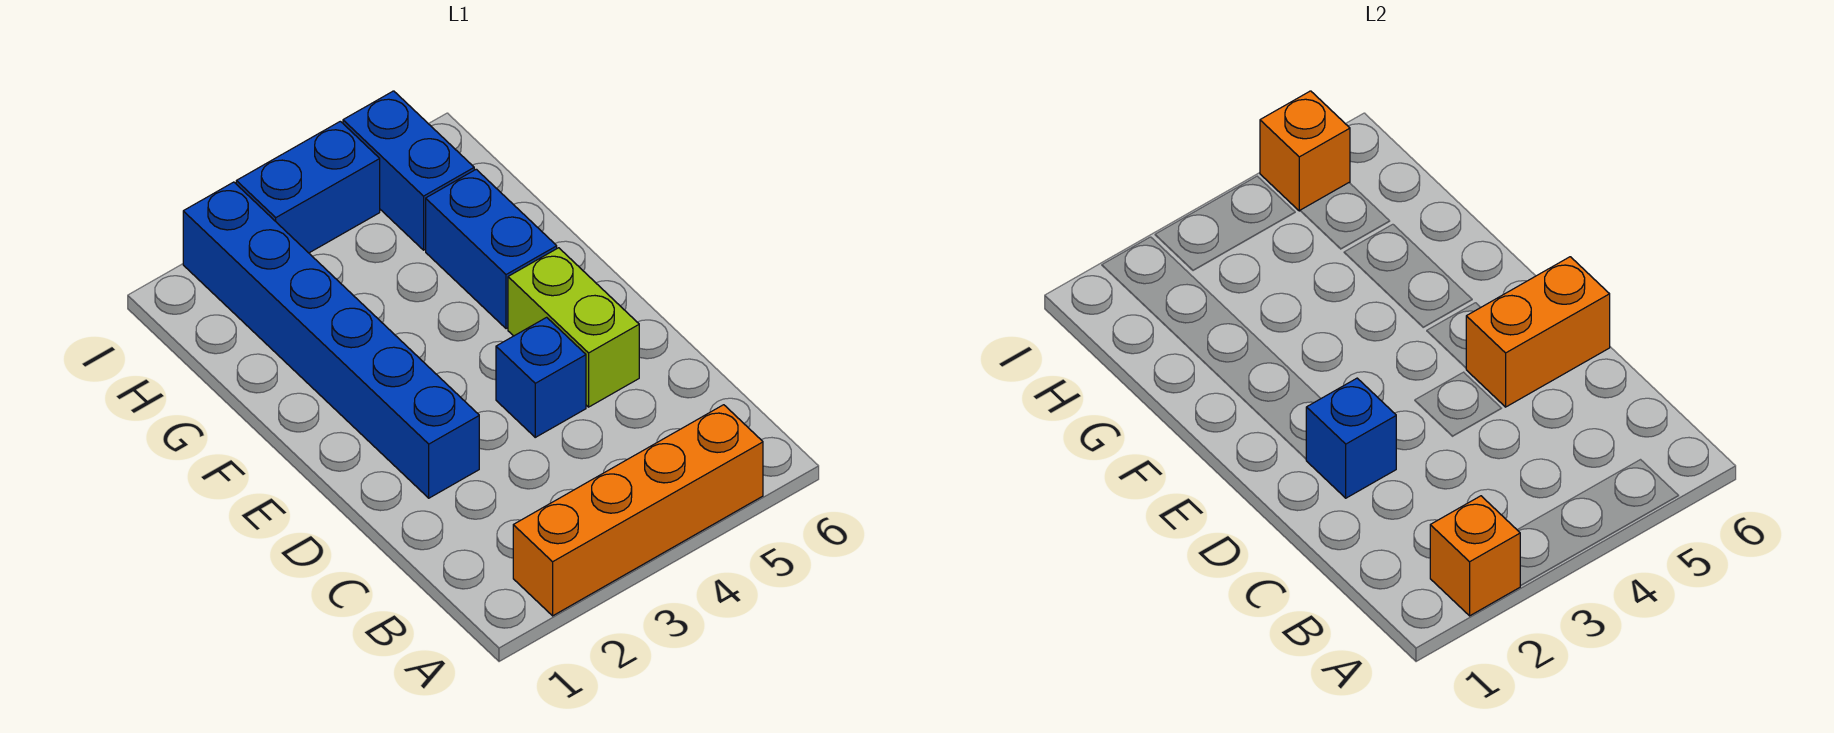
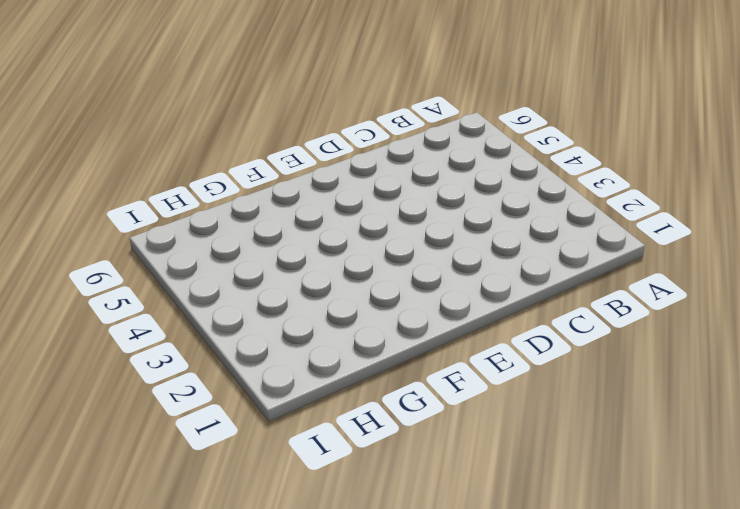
none -> orange brick A2:A5 level 1
none -> blue brick D2:I2 level 1

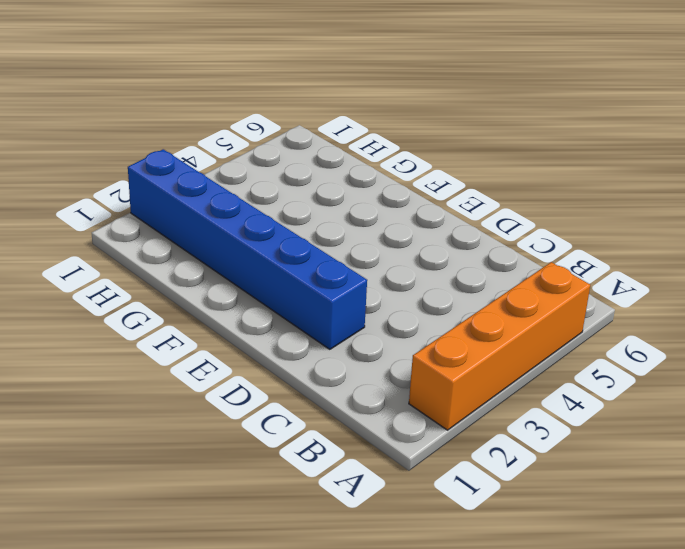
none -> blue brick D4 level 1
none -> lime brick D5:E5 level 1

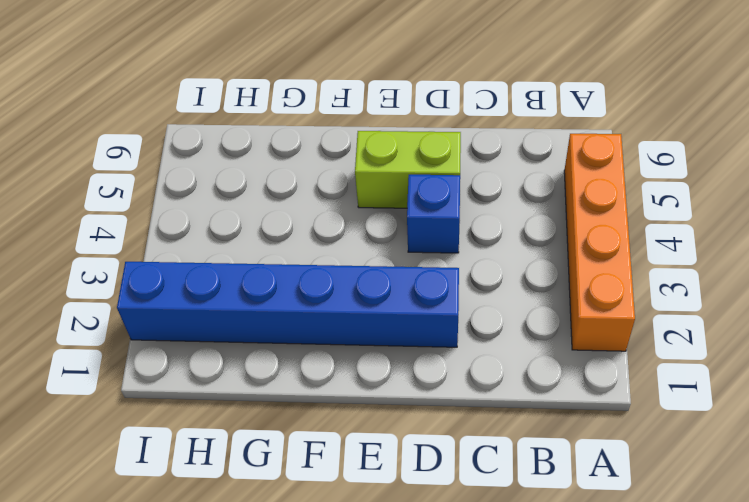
none -> blue brick F5:G5 level 1
none -> blue brick H5:I5 level 1

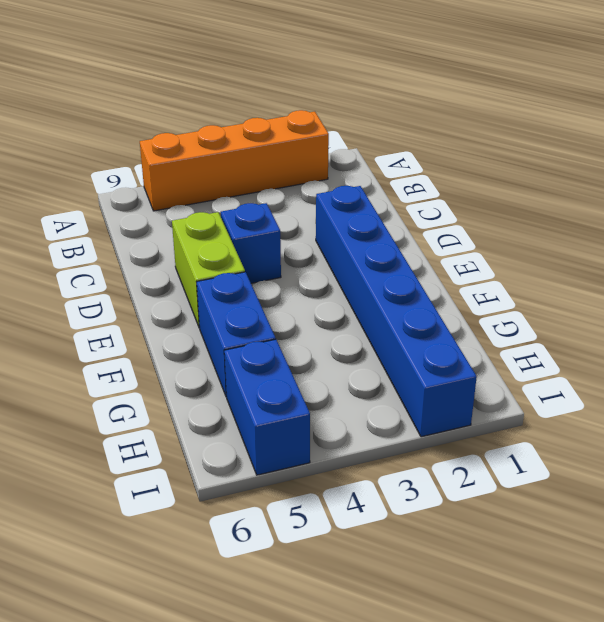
none -> blue brick I3:I4 level 1
none -> orange brick A2 level 2

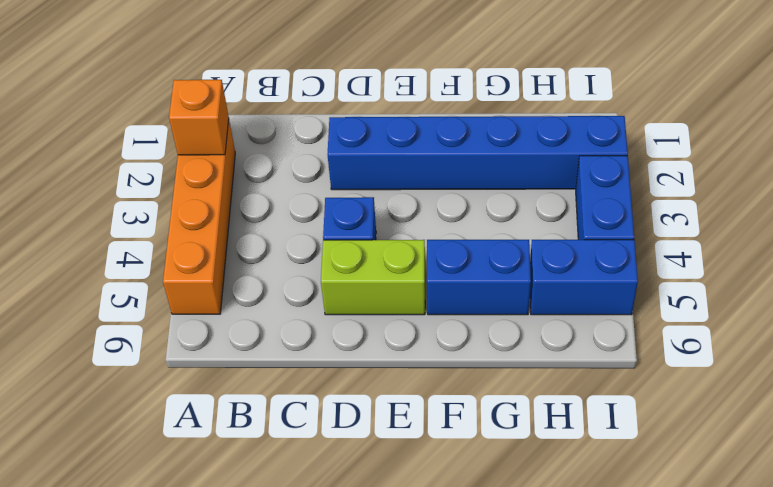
none -> blue brick D2 level 2
none -> orange brick D5:D6 level 2

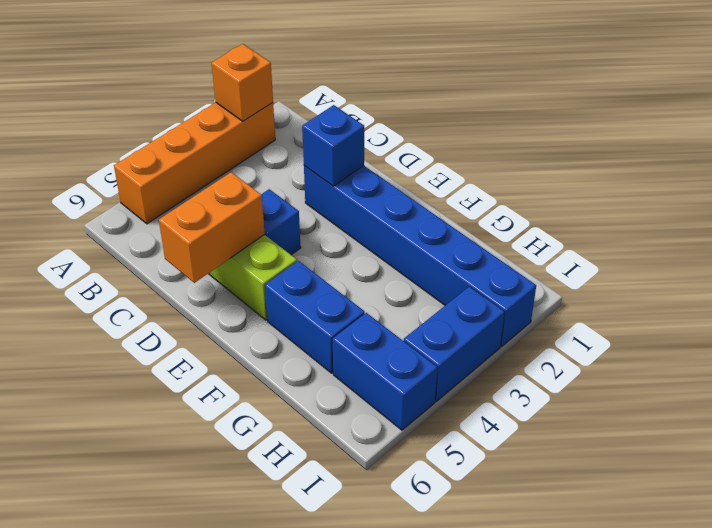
none -> orange brick I5 level 2

